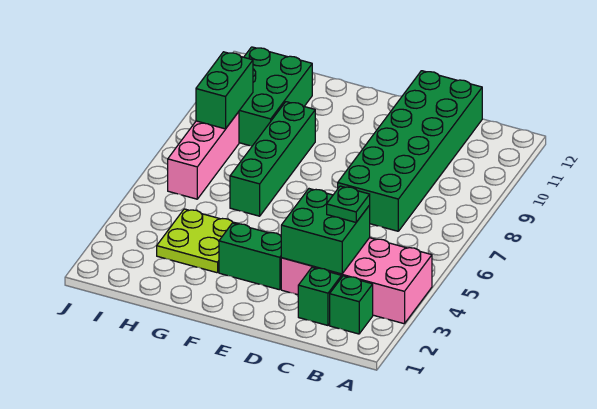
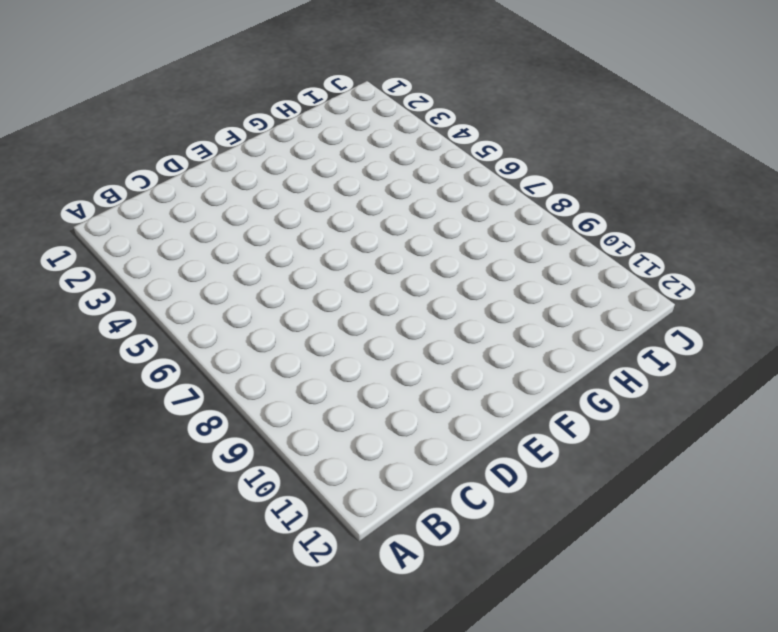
none -> pink brick A3:D4 level 1
none -> green brick B2 level 1
none -> green brick C2 level 1

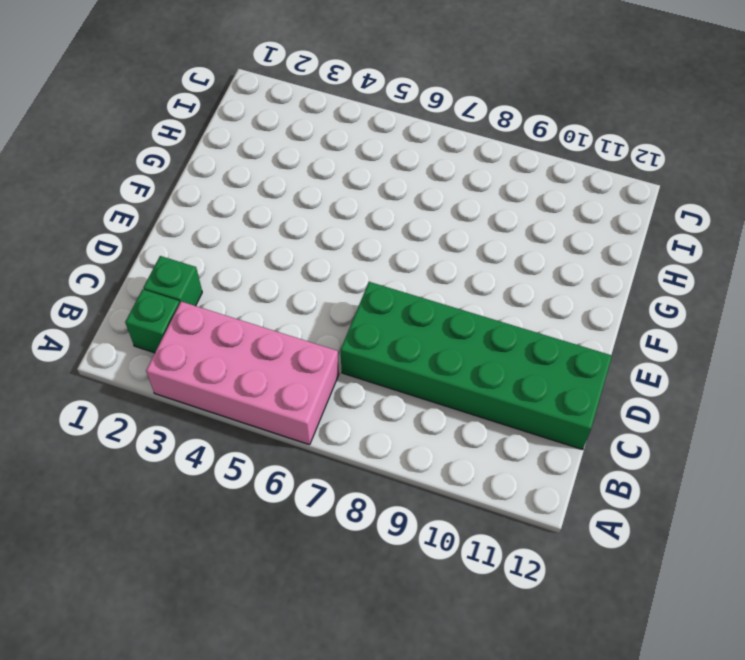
pink brick A3:B6 level 1 -> pink brick A3:D4 level 1
none -> green brick E3:F3 level 1
none -> lime plate G3:H4 level 1
none -> green brick G6:G9 level 1

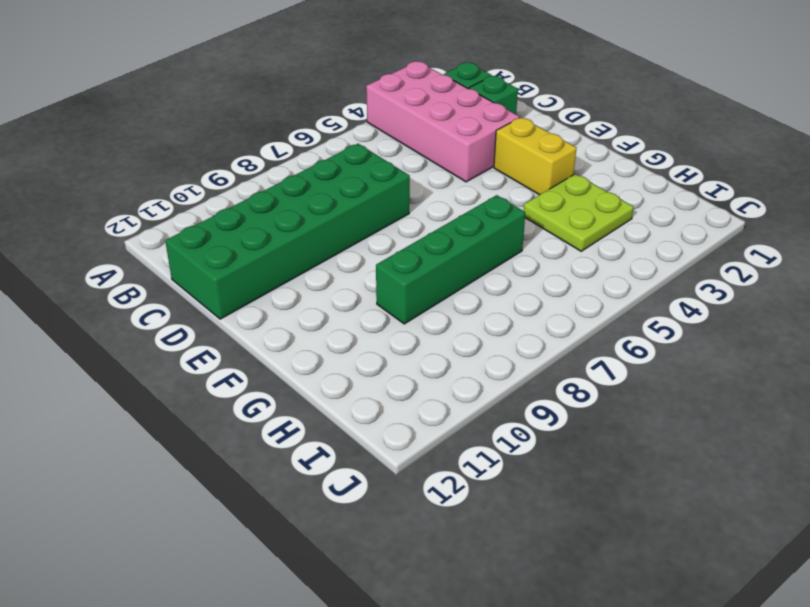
yellow brick E3:F3 level 1 -> green brick E3:F3 level 1
none -> green brick H9:I11 level 1
none -> pink brick I6:I8 level 1
none -> green brick C3:D4 level 2

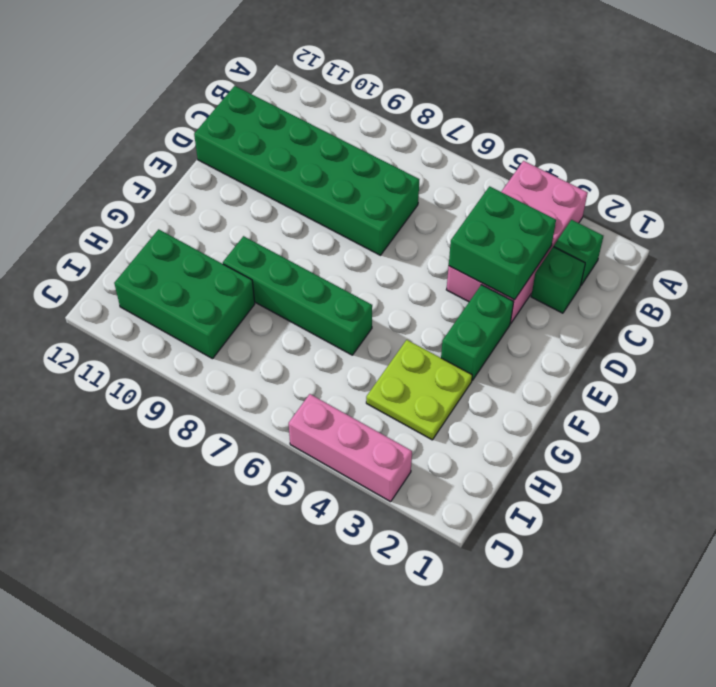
pink brick J3:J5 level 1 -> pink brick I6:I8 level 1
none -> green brick I8:I9 level 2
none -> green plate C4 level 3

